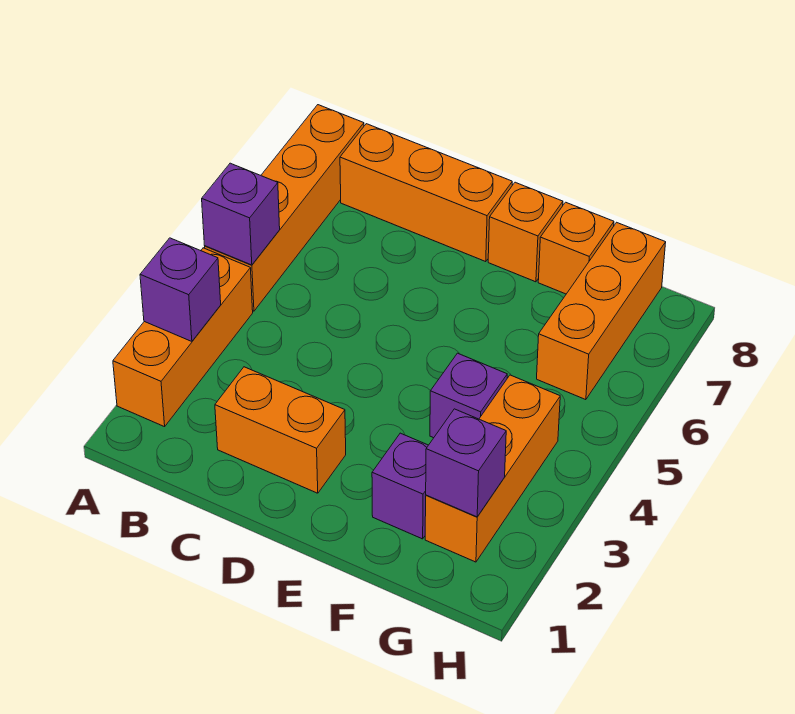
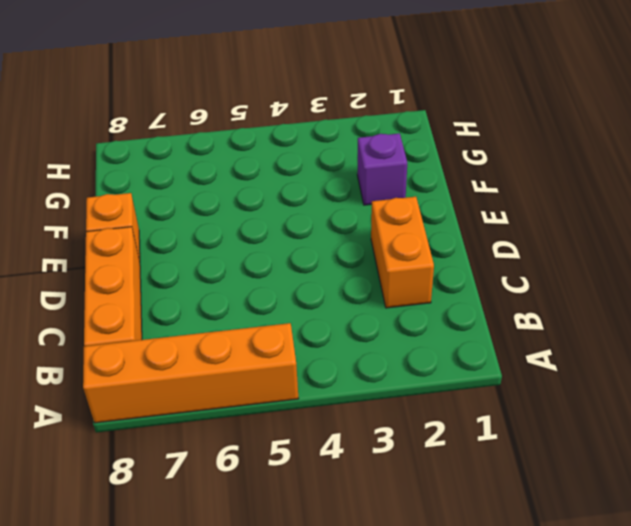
none -> orange brick A2:A4 level 1
none -> purple brick F4 level 1
none -> orange brick F8 level 1

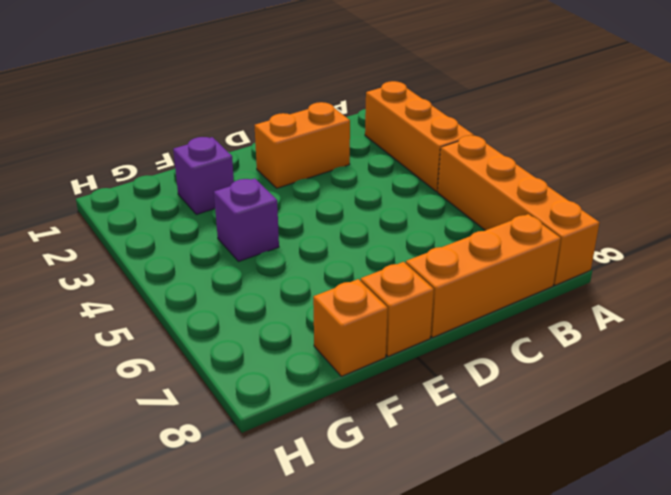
none -> orange brick G2:G4 level 1
none -> orange brick G6:G8 level 1
none -> purple brick A3 level 2

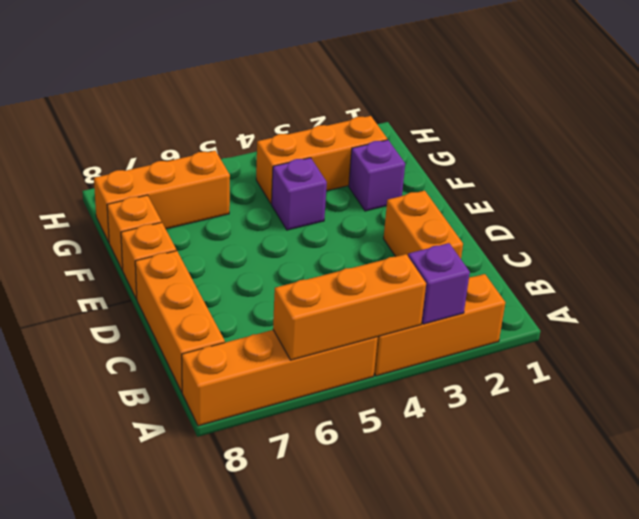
orange brick A4:A6 level 2 -> purple brick A5 level 2
none -> purple brick G2 level 2

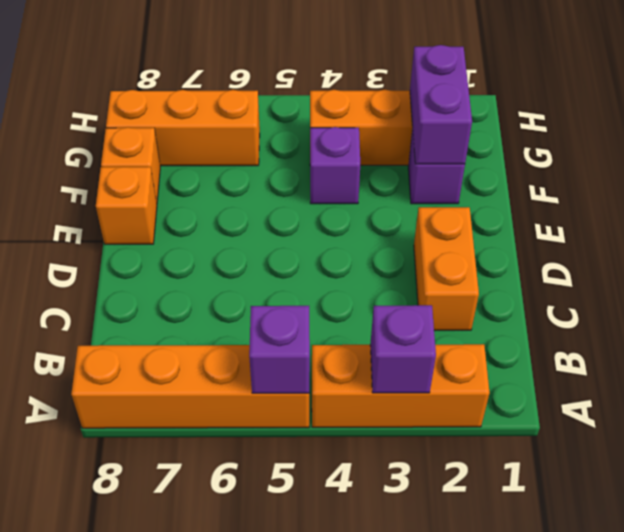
purple brick F2:G2 level 2 -> purple brick G2 level 2
none -> orange brick B8:D8 level 1

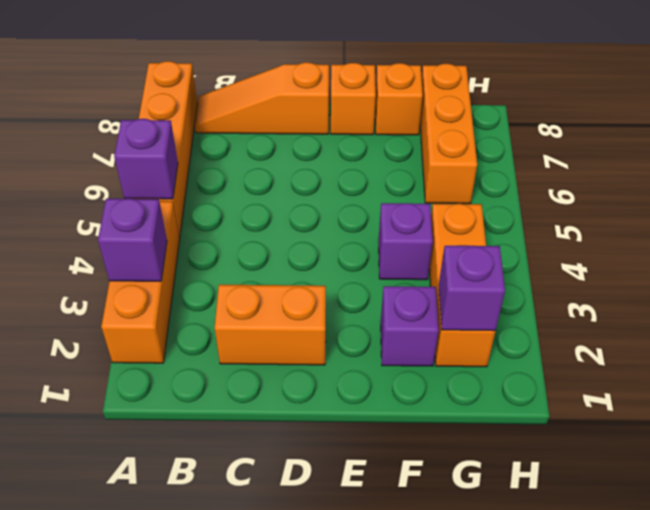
orange slope B8:D8 level 1 top D -> orange brick B8:D8 level 1

